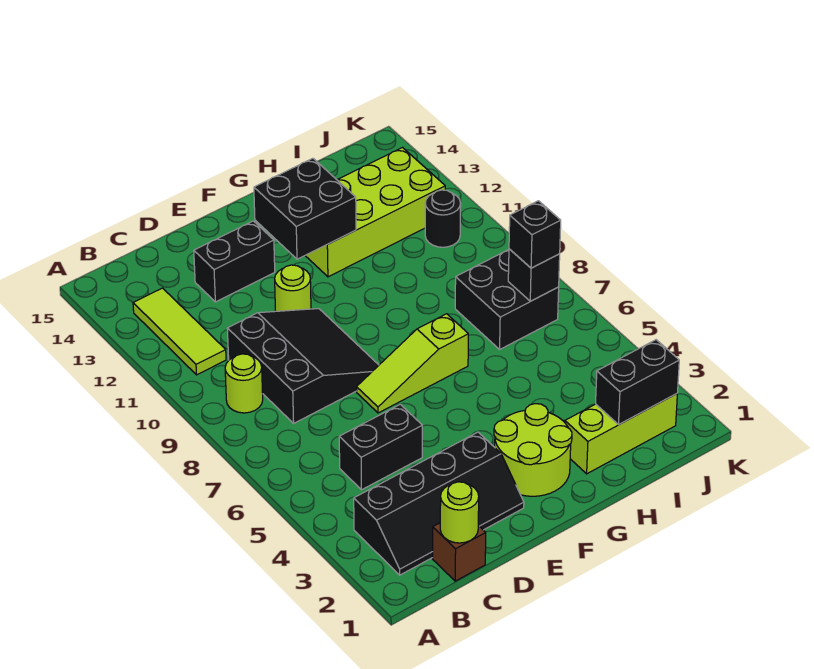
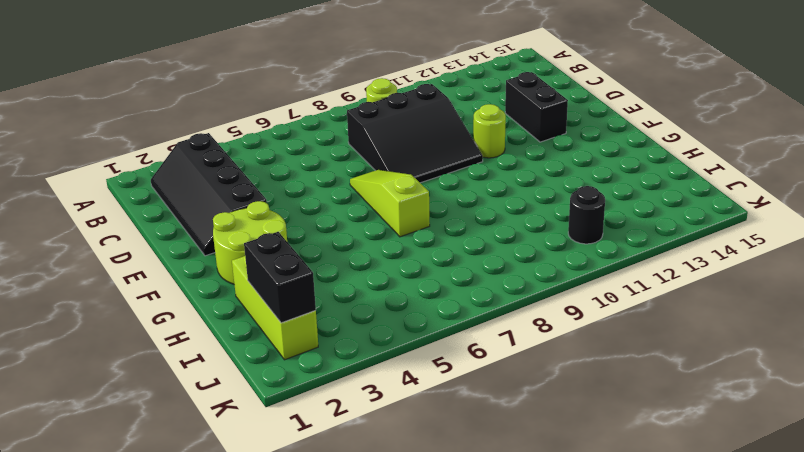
none -> lime tile B11:B13 level 1
none -> brown brick C1 level 1
none -> black brick C5:D5 level 1

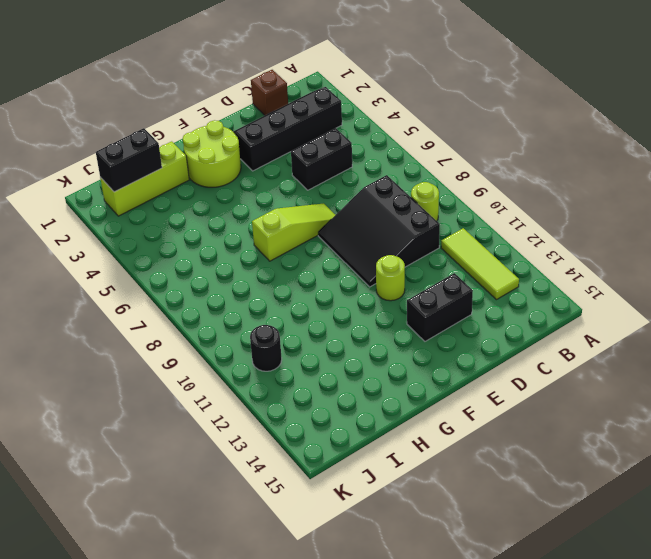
none -> lime brick G12:J13 level 1
none -> black brick I7:J8 level 1
none -> lime round brick C1 level 2

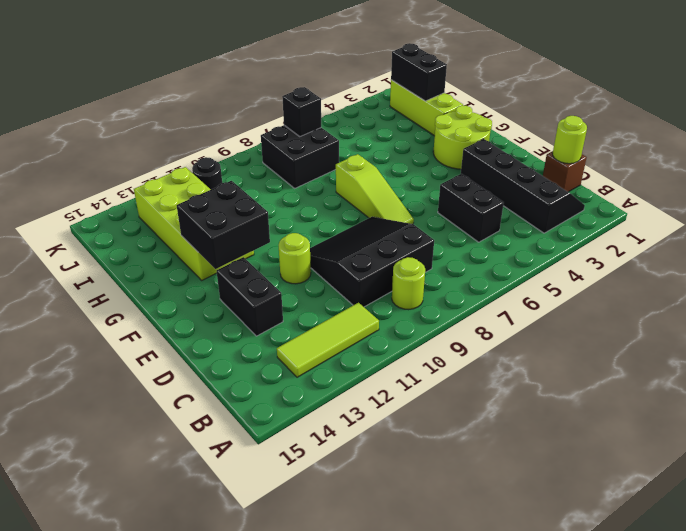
none -> black brick J7 level 3

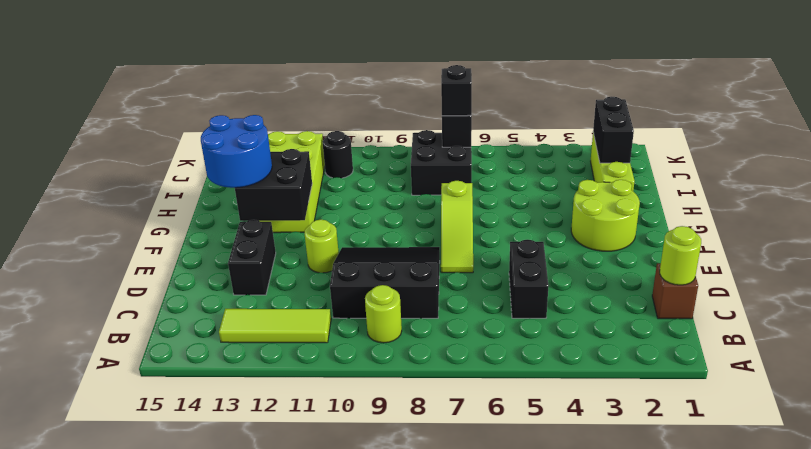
blue round brick F13:G14 level 3 -> none
none -> black slope B2:E3 level 1 top 3

